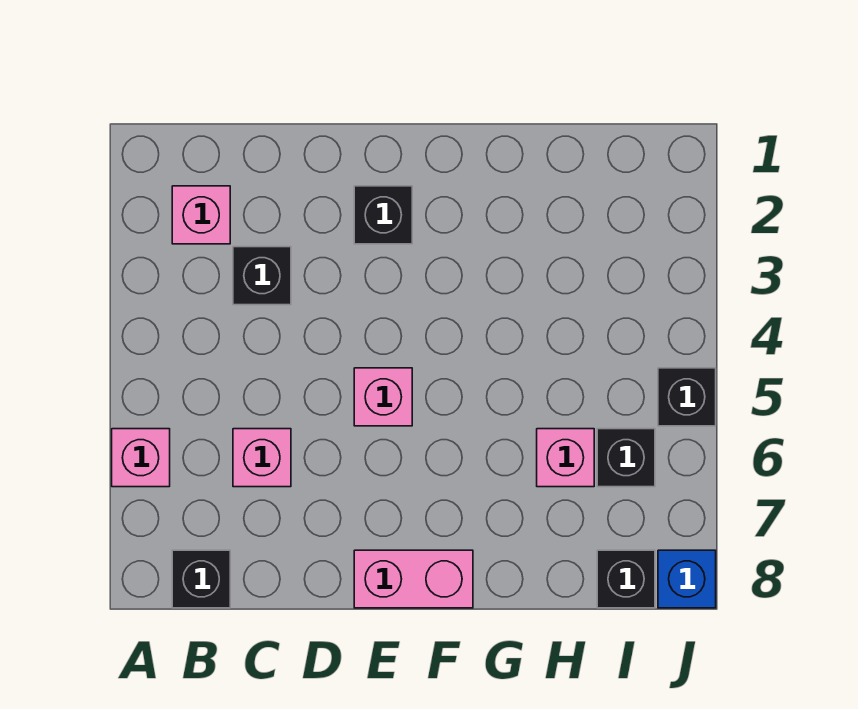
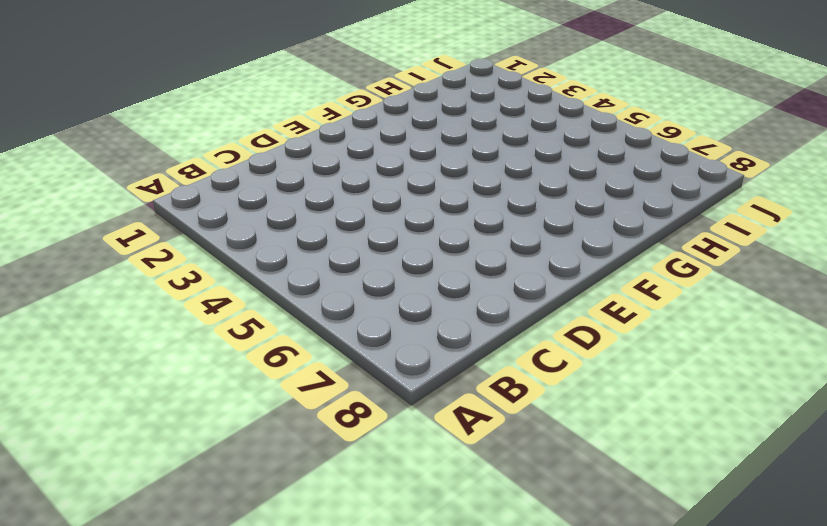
none -> pink brick A6 level 1
none -> pink brick B2 level 1
none -> black brick B8 level 1

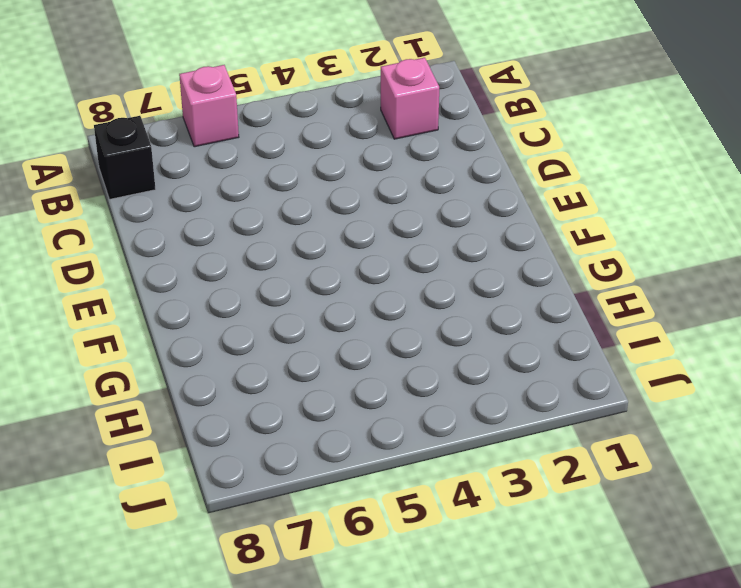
none -> black brick C3 level 1
none -> pink brick C6 level 1
none -> black brick E2 level 1

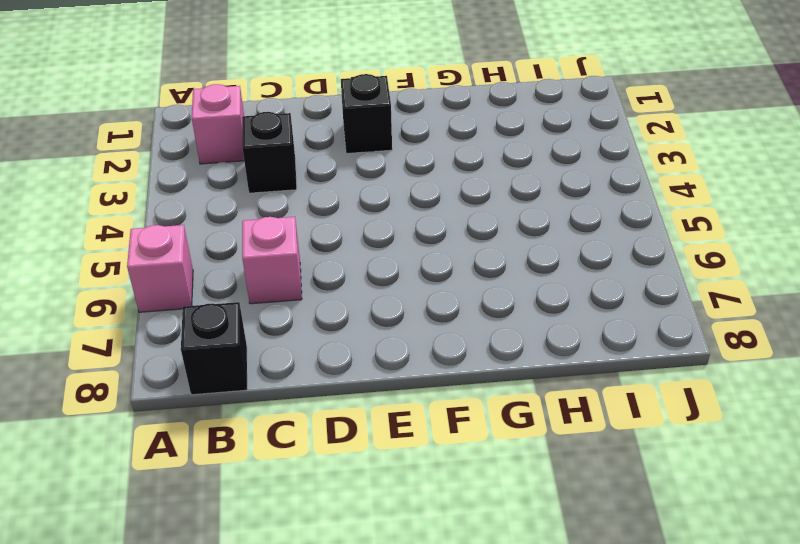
none -> pink brick E5 level 1
none -> pink brick E8:F8 level 1
none -> pink brick H6 level 1

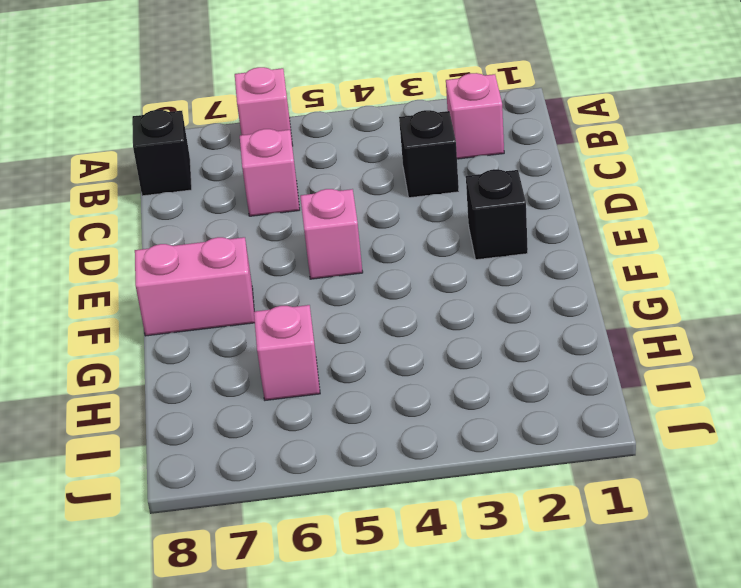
pink brick F7:F8 level 1 -> pink brick E8:F8 level 1
none -> black brick I6 level 1
none -> black brick I8 level 1
none -> black brick J5 level 1

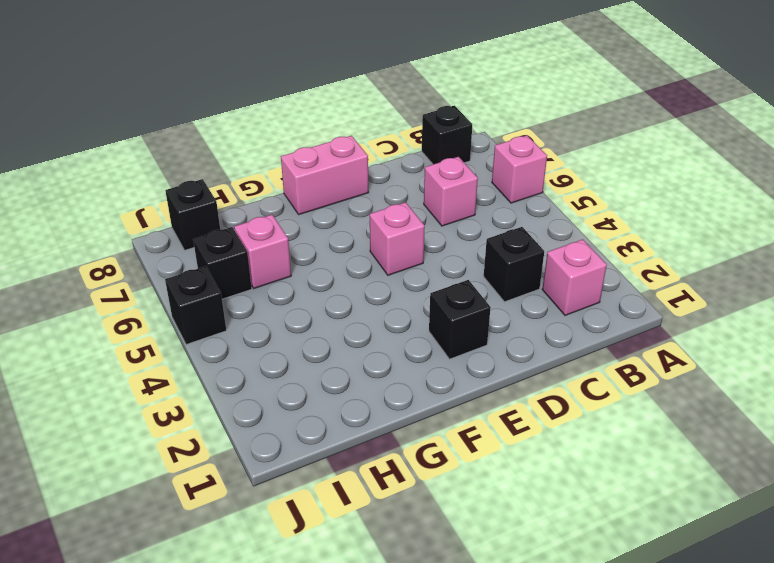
none -> blue brick J8 level 1

